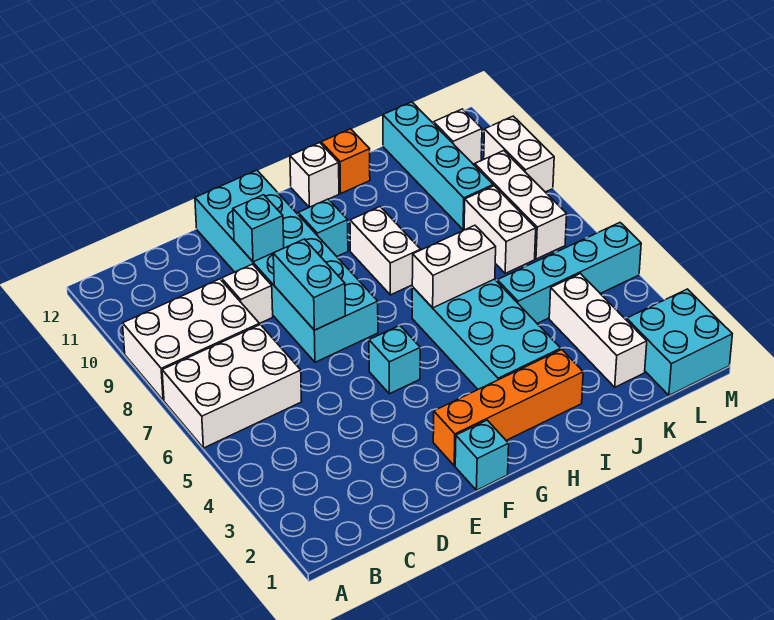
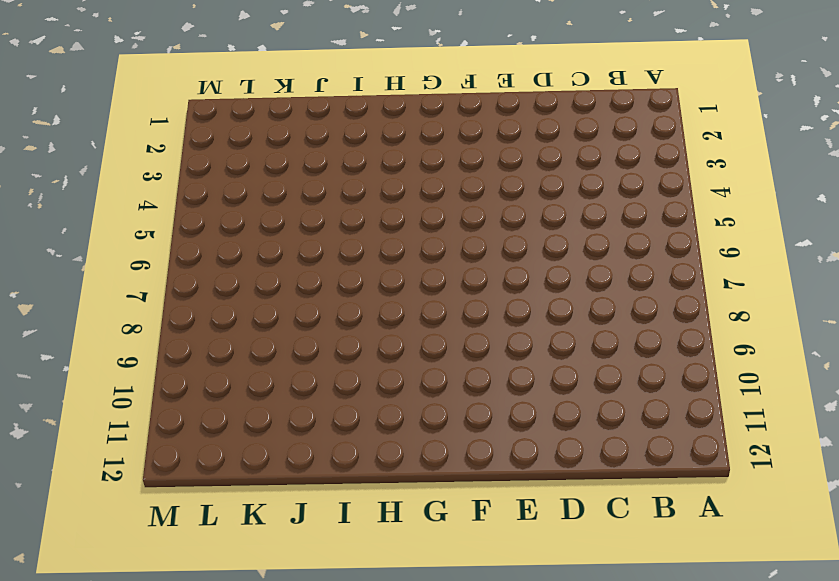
none -> white brick A6:C7 level 1
none -> white brick A8:C9 level 1
none -> white brick D9 level 1

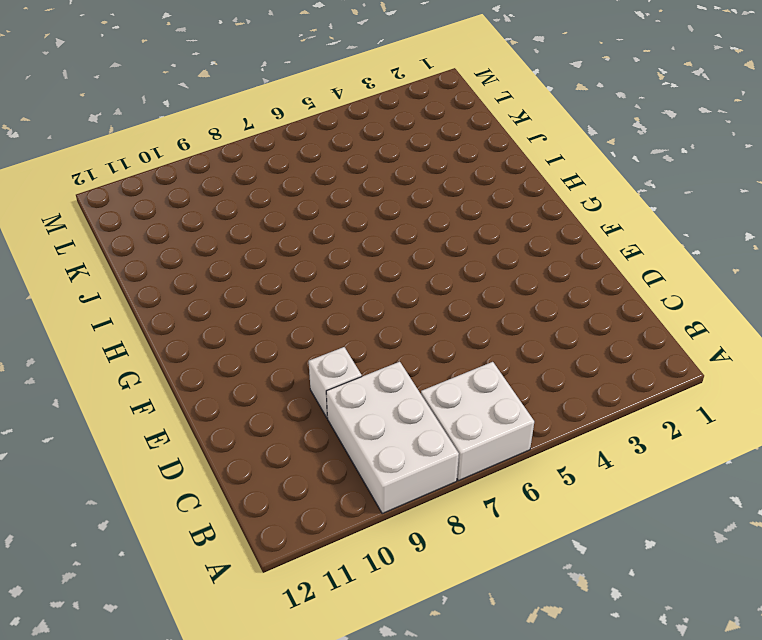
white brick A6:B7 level 1 -> white brick A6:C7 level 1
none -> cyan brick E7:F12 level 1
none -> cyan brick F1 level 1
none -> orange brick F2:I2 level 1

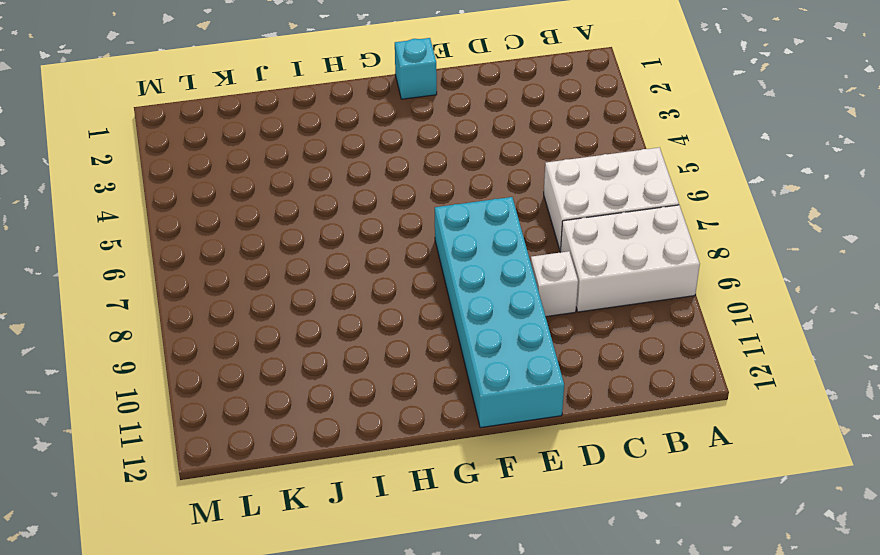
none -> orange brick F2:I2 level 1
none -> cyan brick F5 level 1
none -> cyan brick G10 level 1

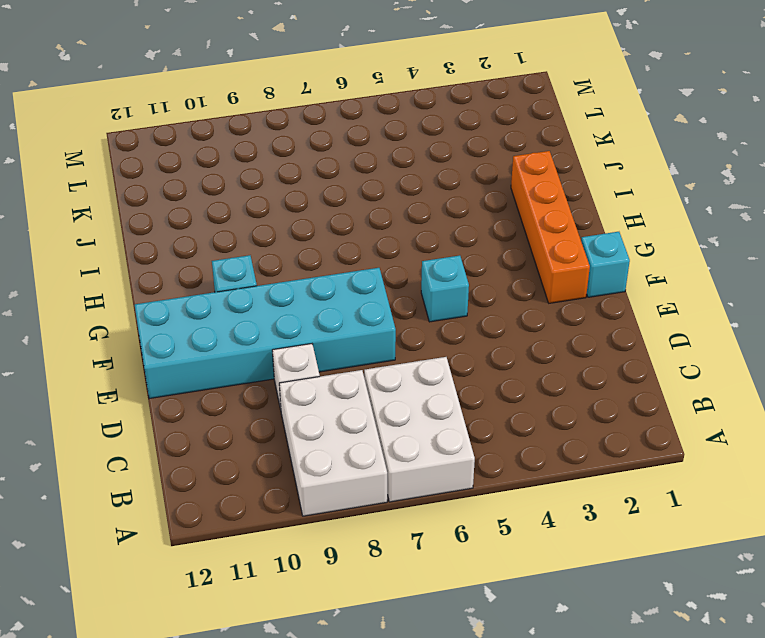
none -> cyan brick H3:I6 level 1
none -> white brick H8:H9 level 1
none -> white brick H12 level 1

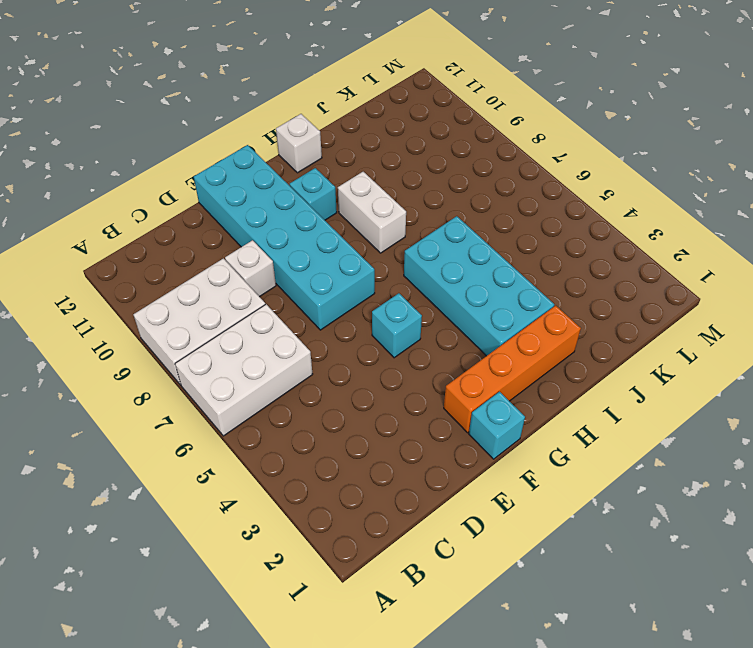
none -> orange brick I12 level 1
none -> cyan brick J5:M5 level 1
none -> white brick K2:K4 level 1

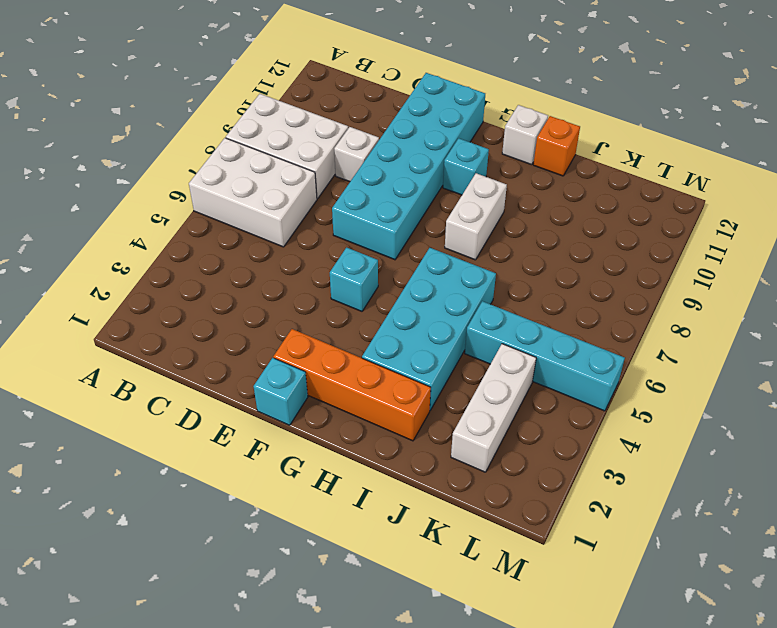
none -> white brick K7:K8 level 1
none -> cyan brick K9:K12 level 1
none -> cyan brick L1:M2 level 1

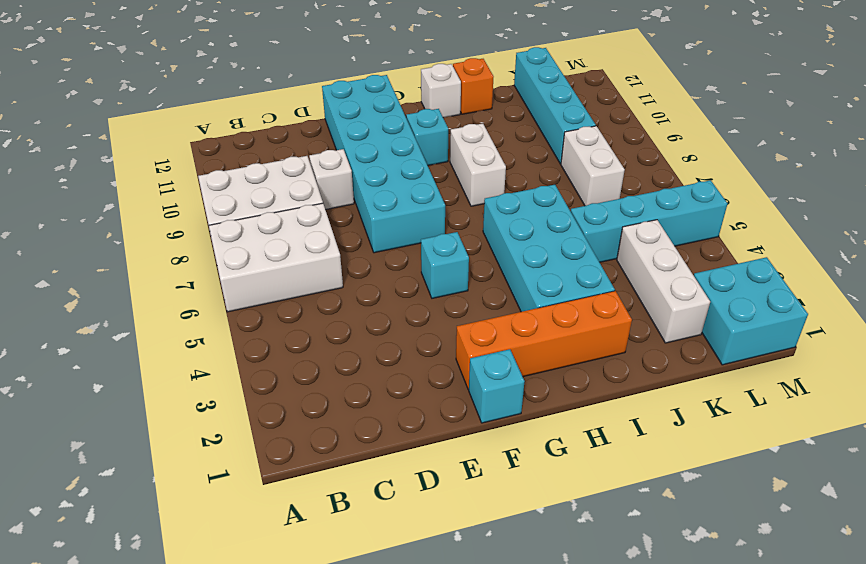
none -> white brick L7:L9 level 1
none -> white brick L11 level 1
none -> white brick M9:M10 level 1

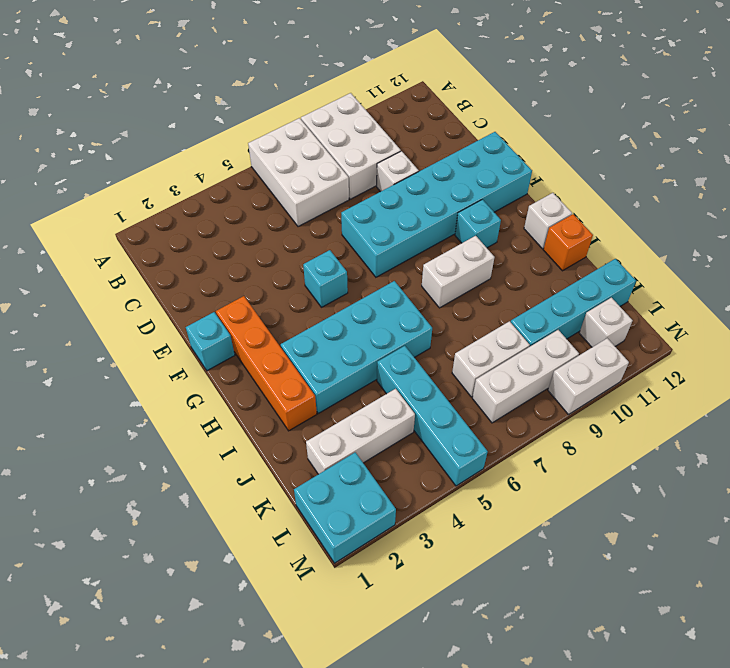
none -> cyan brick E7:E8 level 2
none -> cyan brick E10 level 2
none -> white brick H6:I6 level 2

